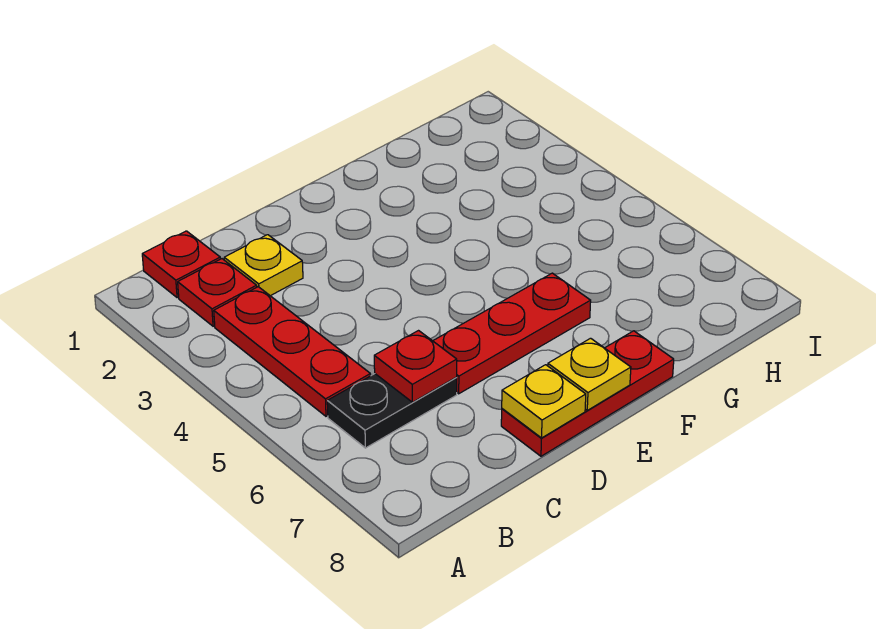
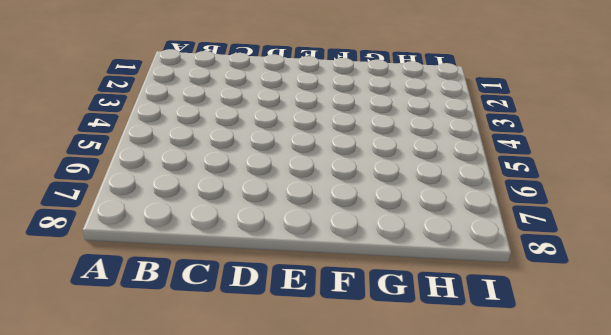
none -> red plate B1 level 1
none -> red plate B2 level 1

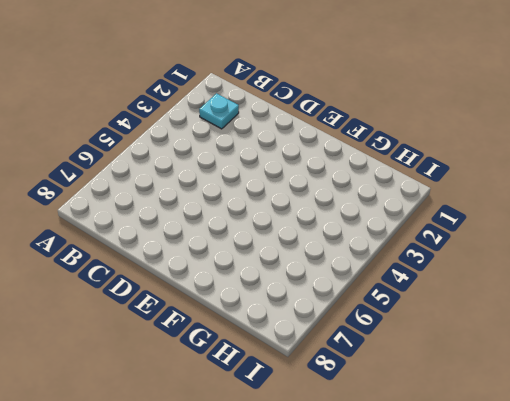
cyan plate B2 level 1 -> red plate B2 level 1
none -> red plate B1 level 1
none -> red plate B3:B5 level 1

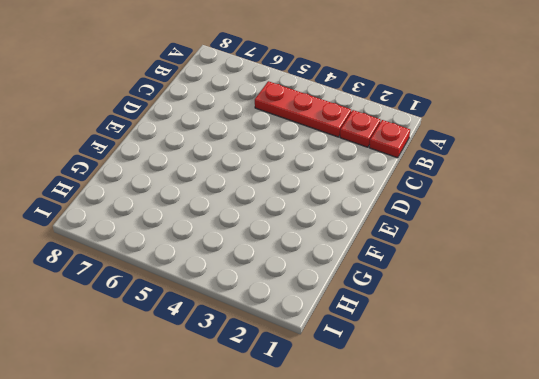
none -> black plate B6:C6 level 1
none -> yellow plate C2 level 1

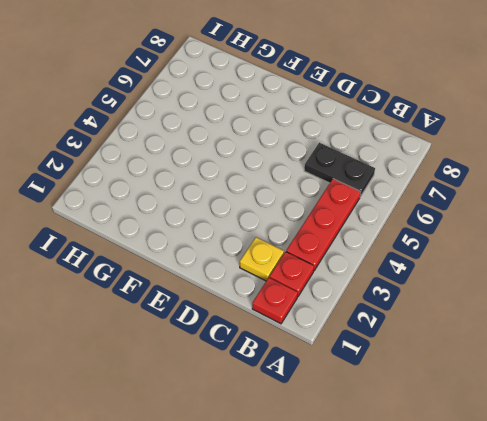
none -> red plate D6:F6 level 1
none -> red plate D8:F8 level 1

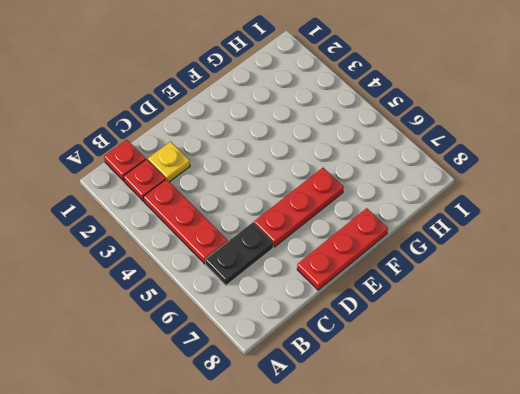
none -> red plate C6 level 2
none -> yellow plate D8 level 2

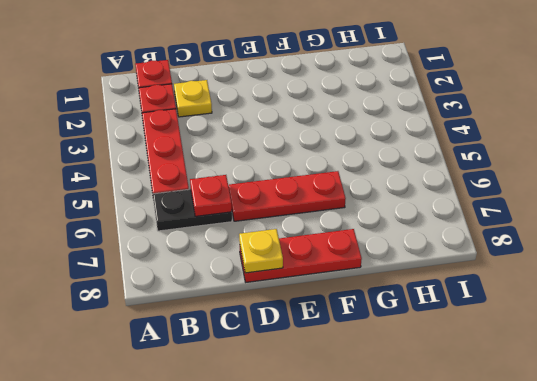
none -> yellow plate E8 level 2

